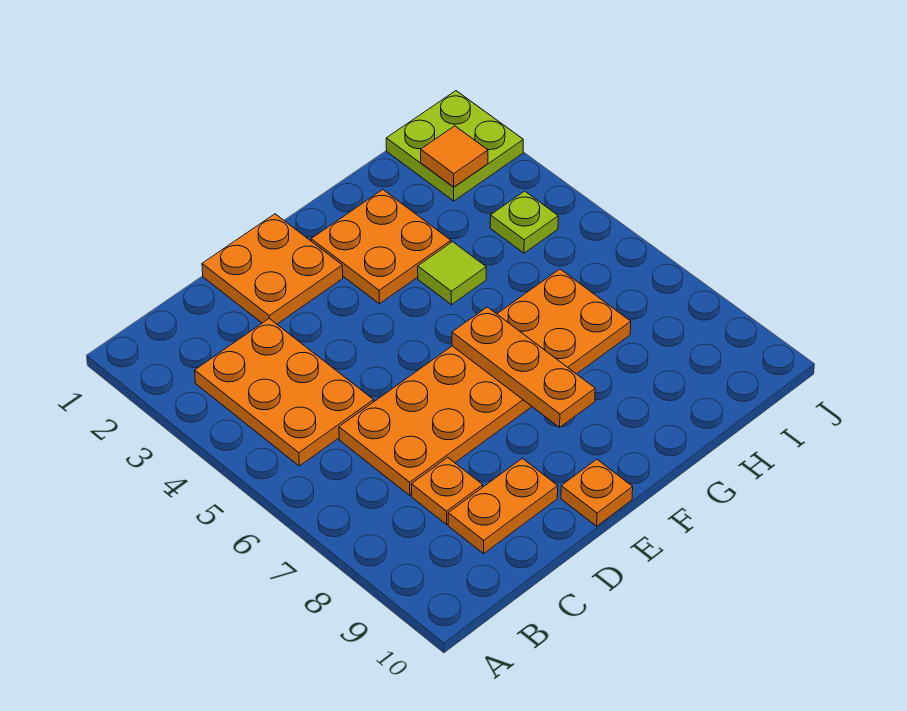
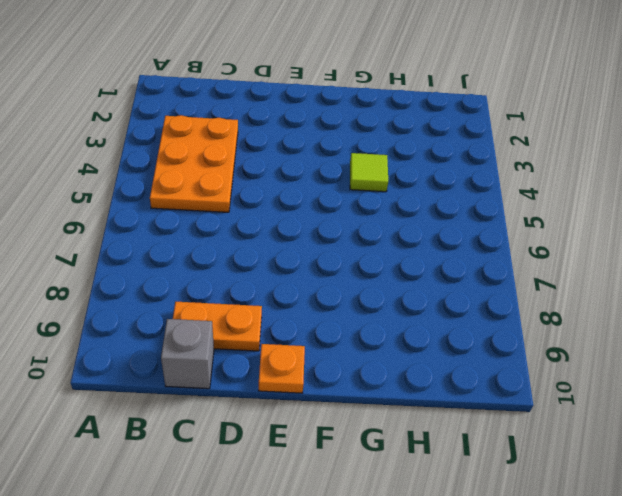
grey brick C10 level 1 -> none
none -> orange plate C6:H7 level 1
none -> orange plate C8 level 1
none -> orange plate D1:E2 level 1

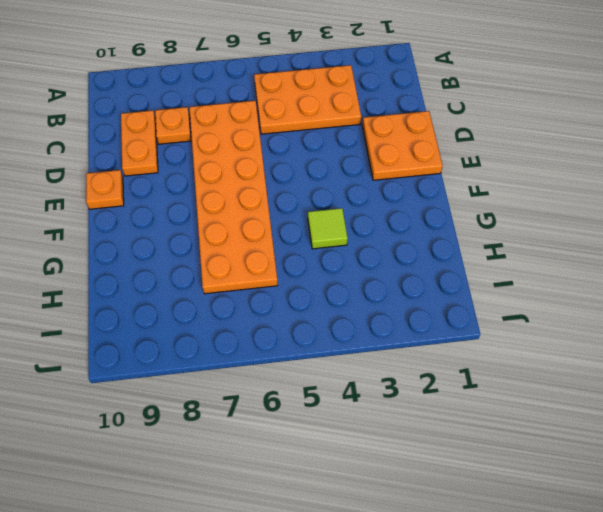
none -> orange plate F2:G3 level 1
none -> lime plate I1:J2 level 1
none -> lime plate I4 level 1

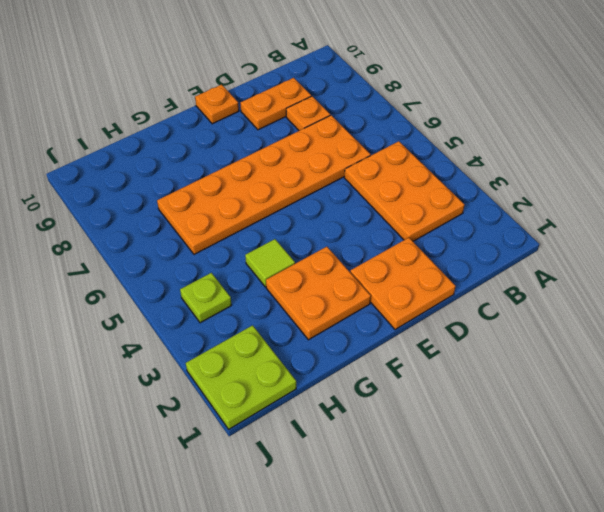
none -> orange plate F6:F8 level 2
none -> orange tile I2 level 2

